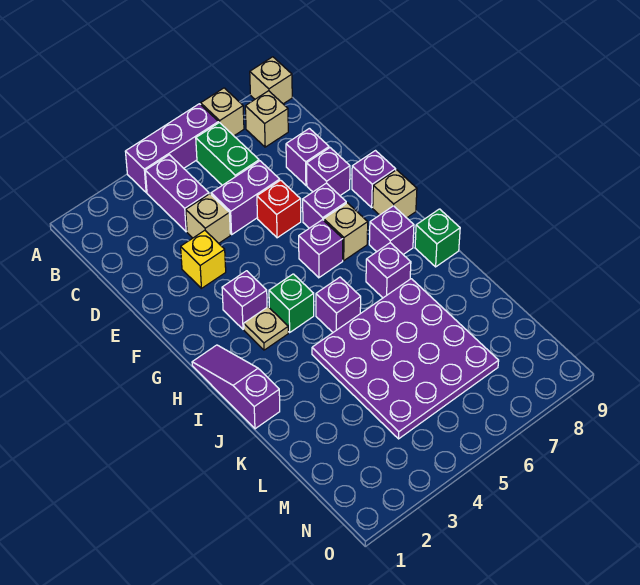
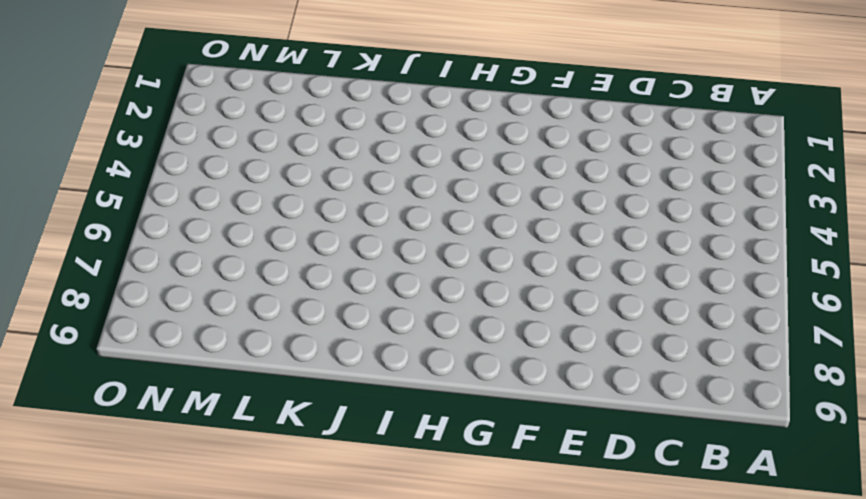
none -> purple brick A4:A6 level 1
none -> tan brick A7 level 1
none -> tan brick A9 level 1

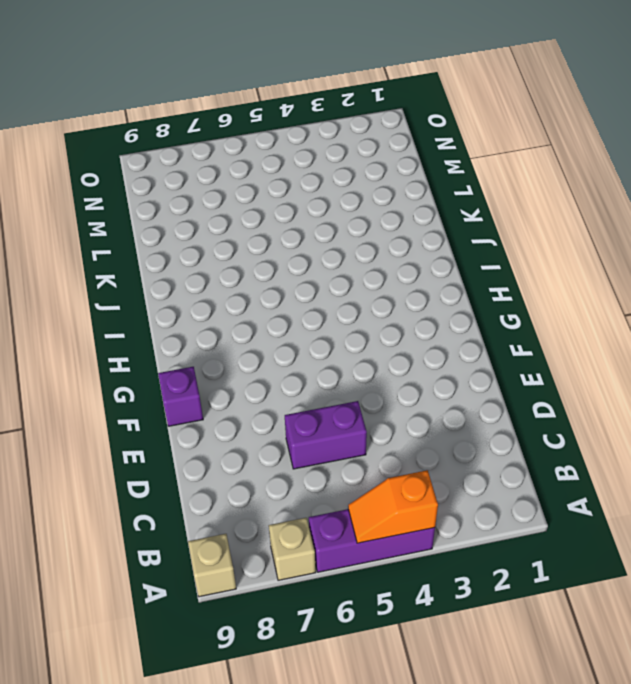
orange slope A4:A5 level 2 top 4 -> none
none -> purple brick B4:C4 level 1
none -> green brick B6:C6 level 1
none -> tan brick B8 level 1

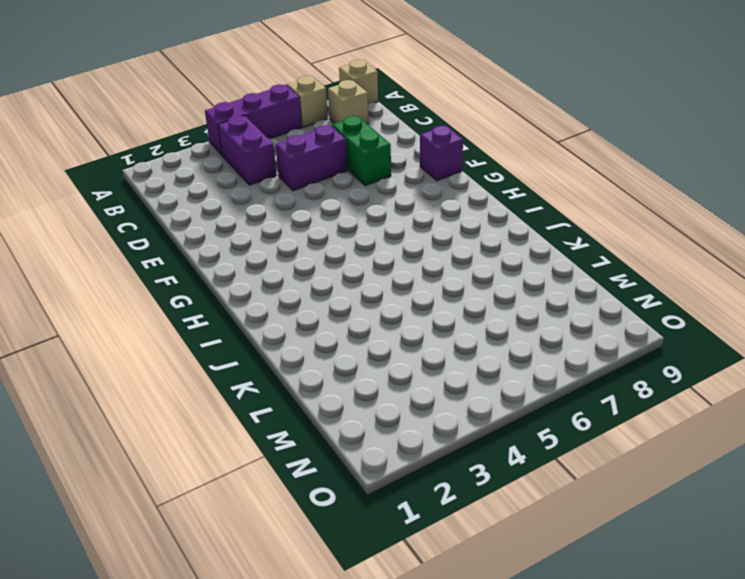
green brick D7:E7 level 1 -> green brick B6:C6 level 1
none -> tan brick D4 level 1
none -> purple brick D8 level 1
none -> yellow brick E3 level 1

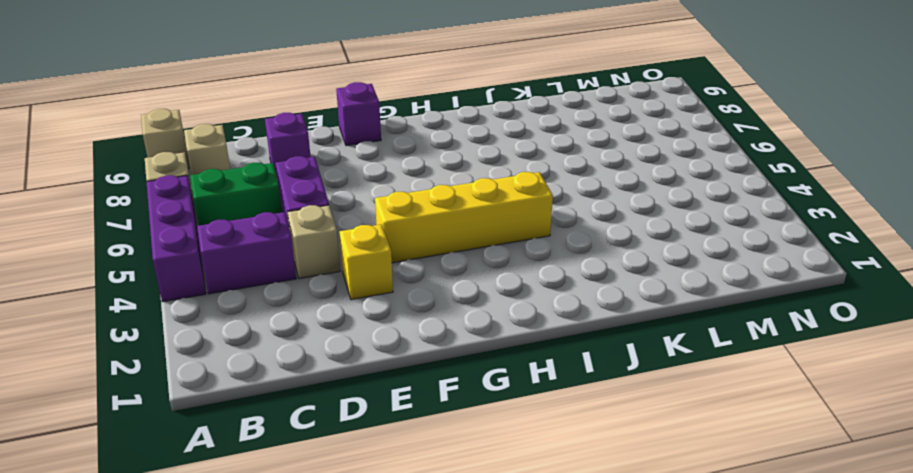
yellow brick F4:I4 level 1 -> green brick H4 level 1
none -> red brick E6 level 1
none -> purple brick E8 level 1
none -> purple brick F7 level 1

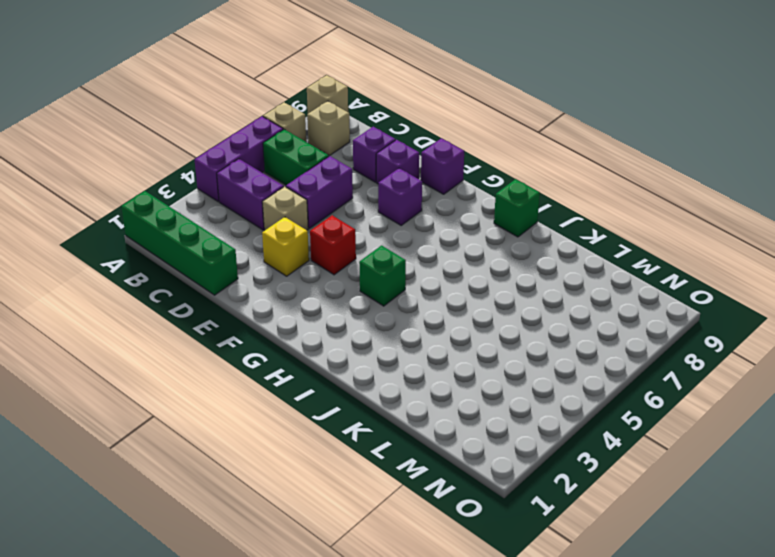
green brick A1:D1 level 1 -> none
red brick F4 level 1 -> red brick E6 level 1
none -> purple brick G3 level 1
none -> purple brick G6 level 1
none -> tan brick G7 level 1

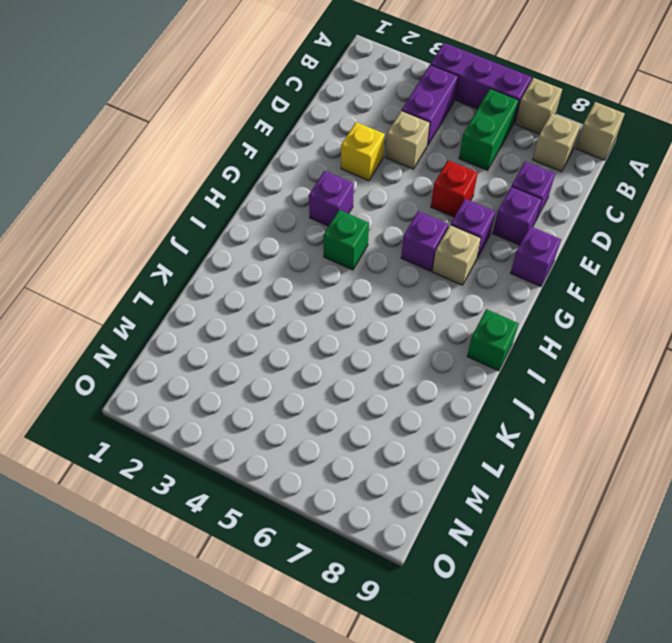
none -> purple brick D5:D6 level 1
none -> tan brick G9 level 1
none -> purple slope H1:J1 level 1 top J

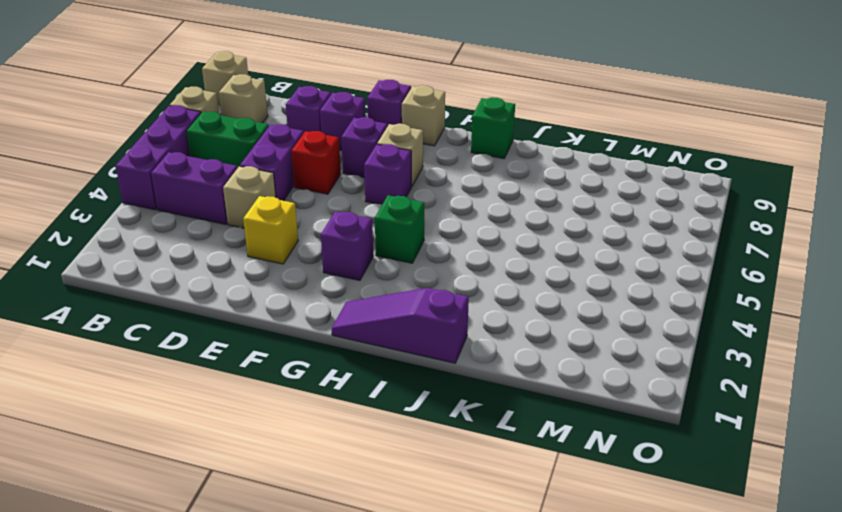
none -> tan plate H3 level 1
none -> purple brick H8 level 1
none -> purple brick I5 level 1

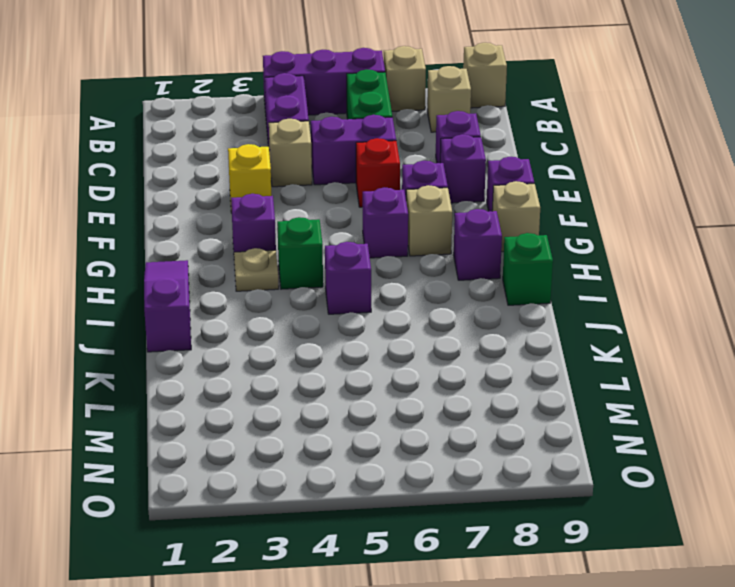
none -> purple brick I7 level 1
none -> purple plate J4:M7 level 1

